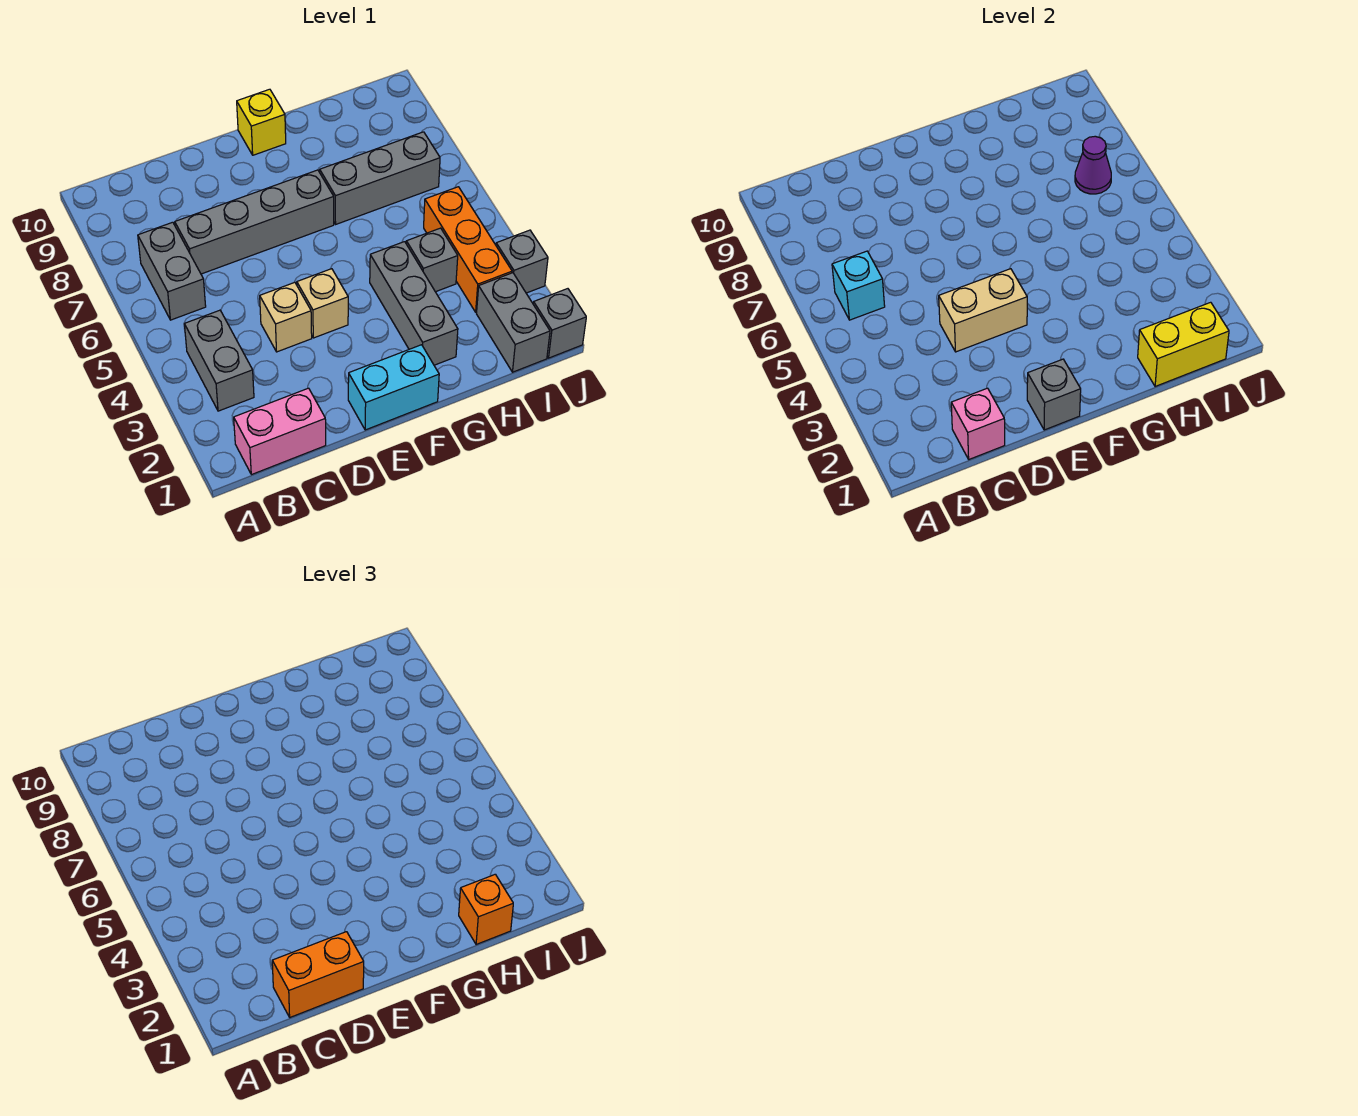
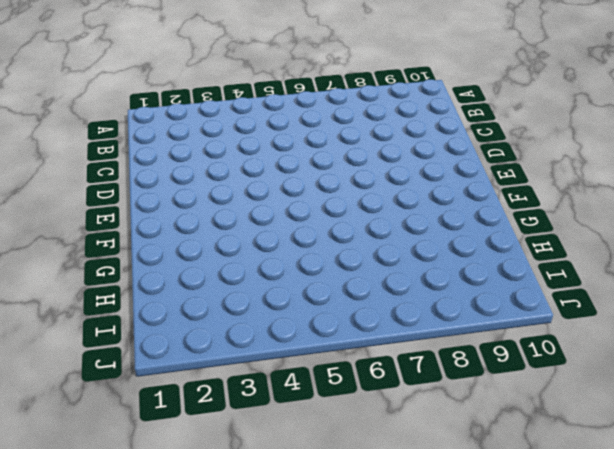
none -> pink brick B1:C1 level 1
none -> grey brick B3:B4 level 1
none -> grey brick B6:B7 level 1

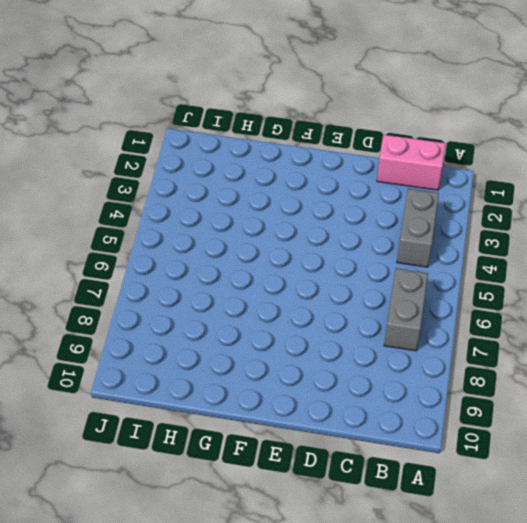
none -> grey brick C7:F7 level 1
none -> tan brick D4 level 1
none -> cyan brick E1:F1 level 1

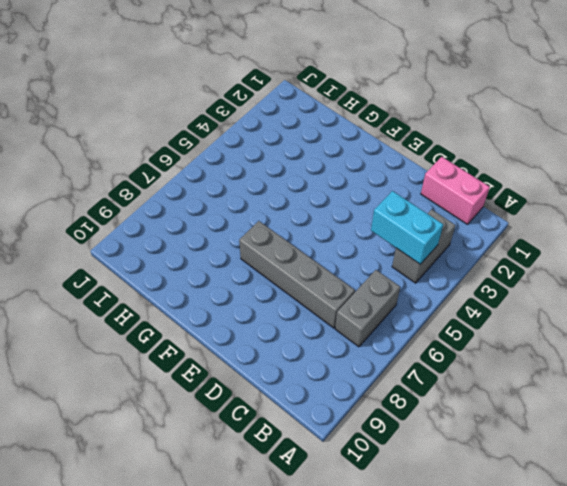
cyan brick B4:C4 level 2 -> cyan brick E1:F1 level 1
none -> tan brick D4 level 1
none -> tan brick E4 level 1
none -> yellow brick F10 level 1

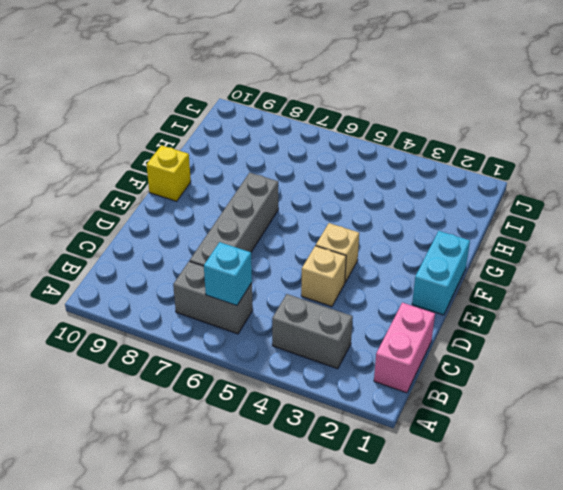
none -> grey brick G2:G4 level 1
none -> grey brick G7:I7 level 1
none -> grey brick H4 level 1

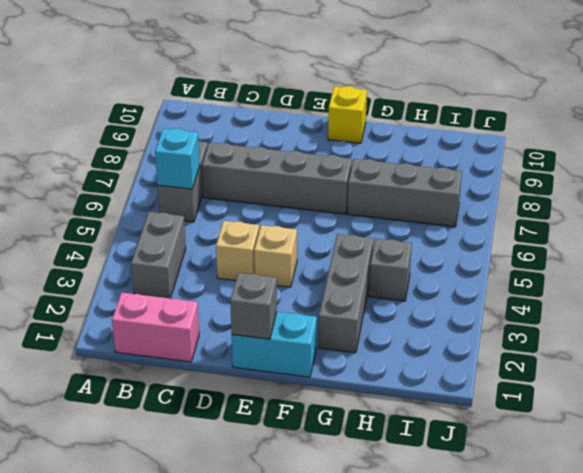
none -> grey brick I1:I2 level 1
none -> orange brick I3:I5 level 1
none -> grey brick J1 level 1

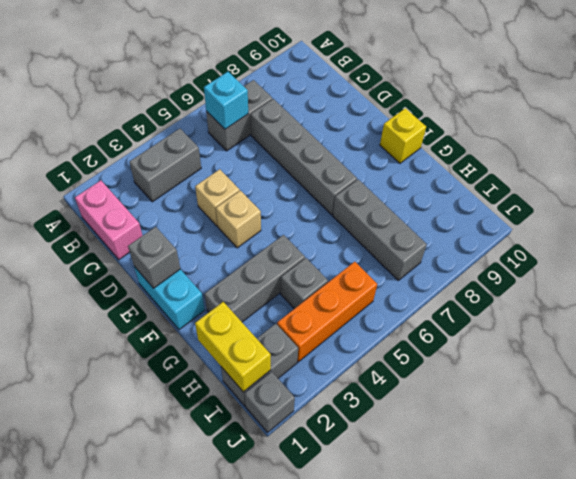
none -> grey brick J3 level 1
none -> pink brick C1 level 2
none -> tan brick D4:E4 level 2

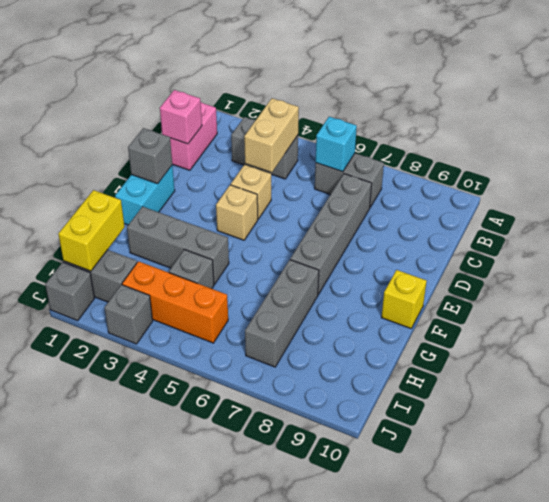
tan brick B4:C4 level 2 -> tan brick D4:E4 level 2
none -> purple cone I7 level 2
none -> orange brick C1:D1 level 3
none -> orange brick H1 level 3

